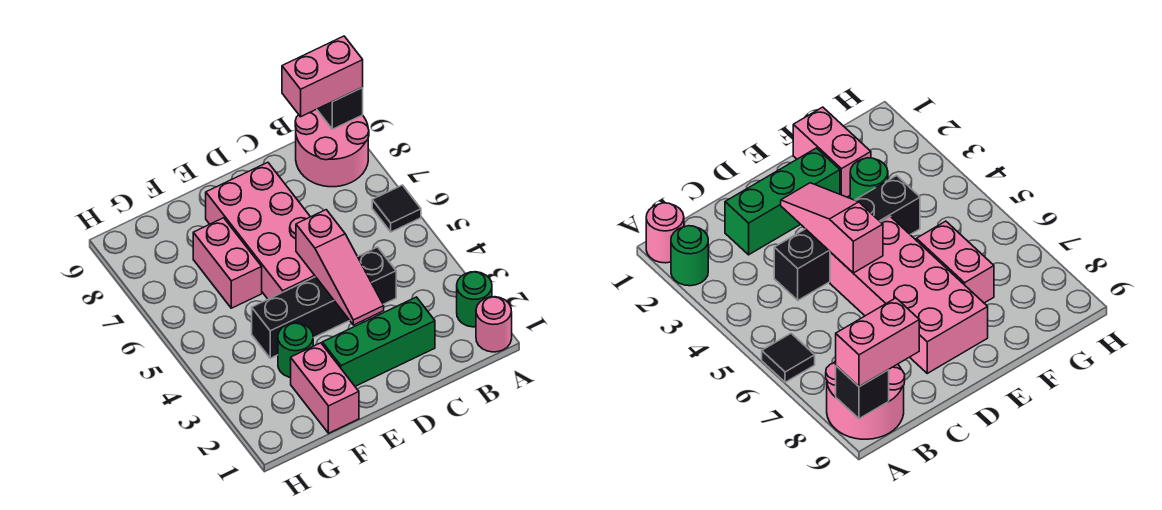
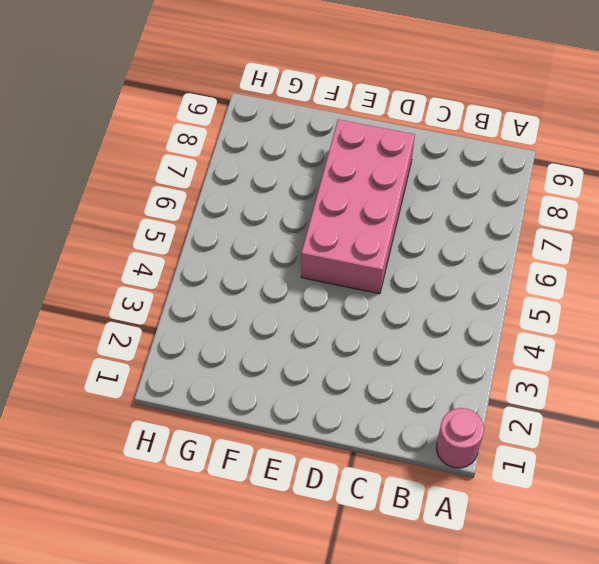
none -> green round brick A2 level 1
none -> black tile A6 level 1
none -> pink round brick A8:B9 level 1

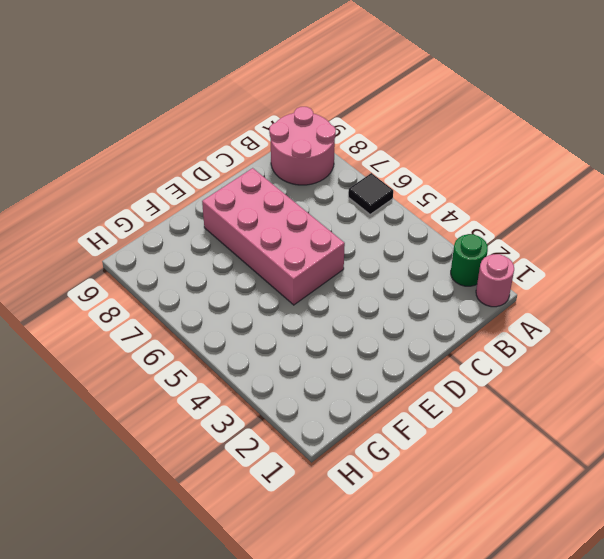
none -> green brick C2:E2 level 1
none -> black brick C4:F4 level 1
none -> pink brick F1:F2 level 1

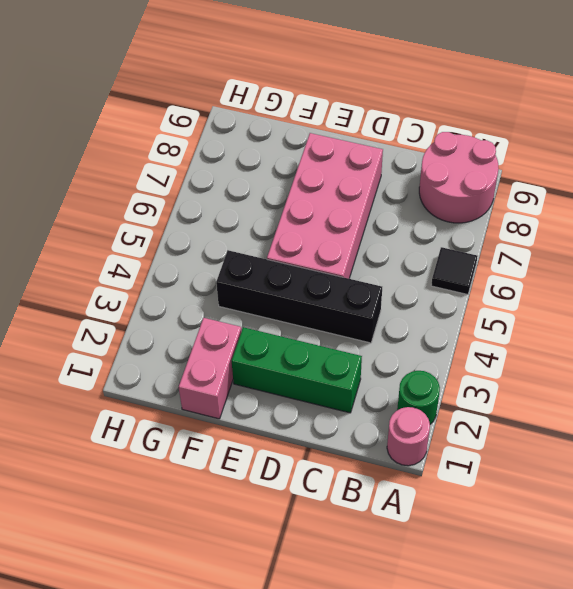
none -> green round brick F3 level 1
none -> pink brick F6:F7 level 1
none -> black brick A9 level 2

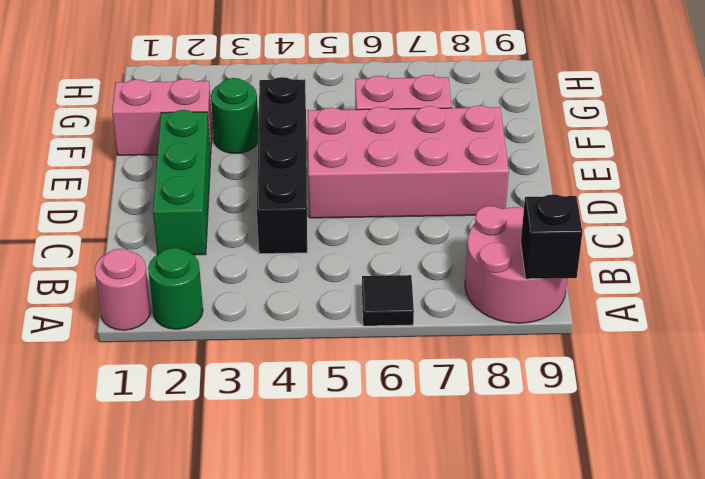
none -> pink slope D3:D5 level 2 top 5
none -> pink brick A9:B9 level 3

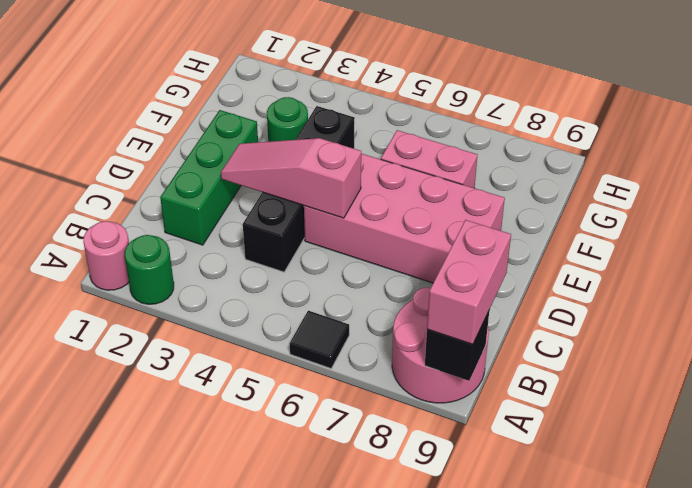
none -> pink brick F1:F2 level 1

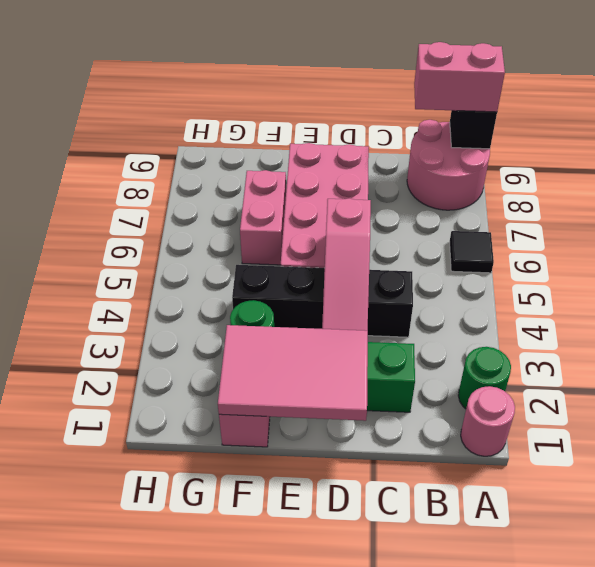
pink tile D1:F2 level 2 -> none

